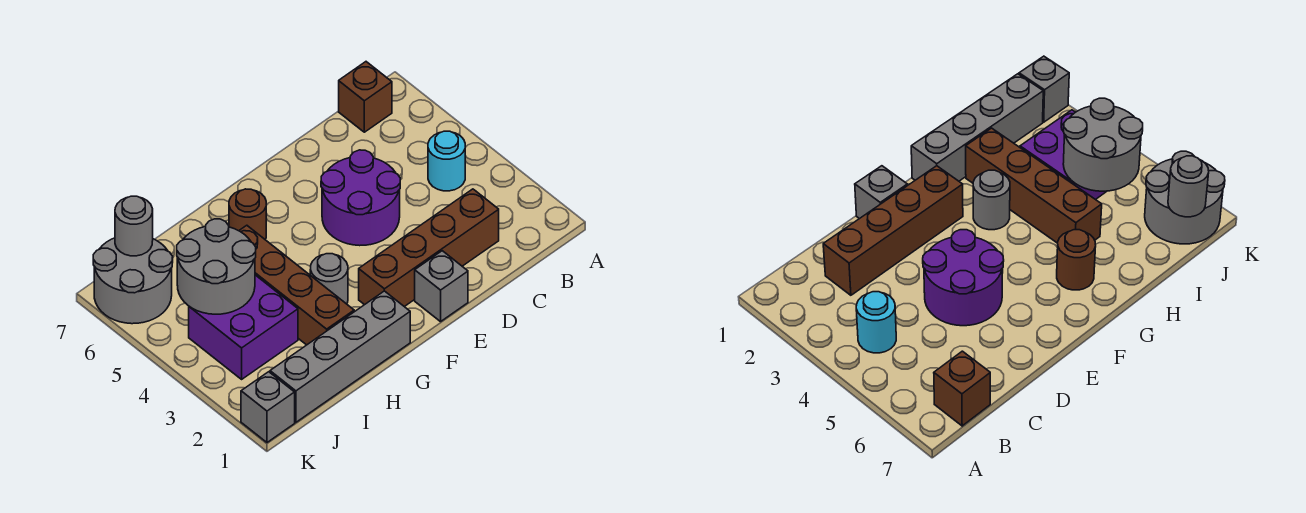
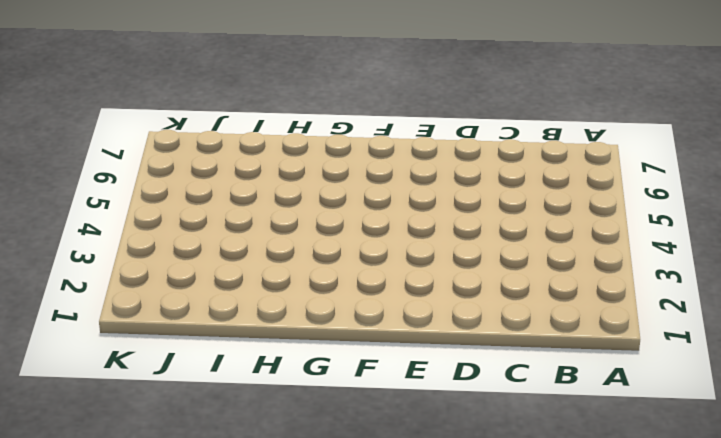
none -> cyan round brick B4 level 1
none -> brown brick B7 level 1
none -> brown brick C2:F2 level 1

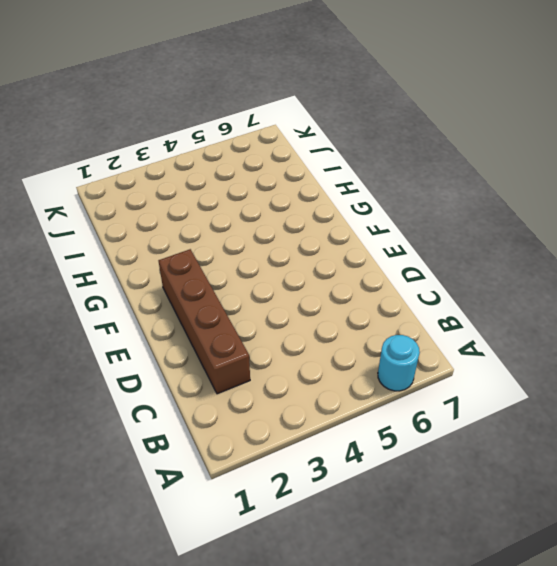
cyan round brick A6 level 1 -> cyan round brick B4 level 1
none -> brown brick B7 level 1
none -> purple round brick D4:E5 level 1
none -> grey brick E1 level 1

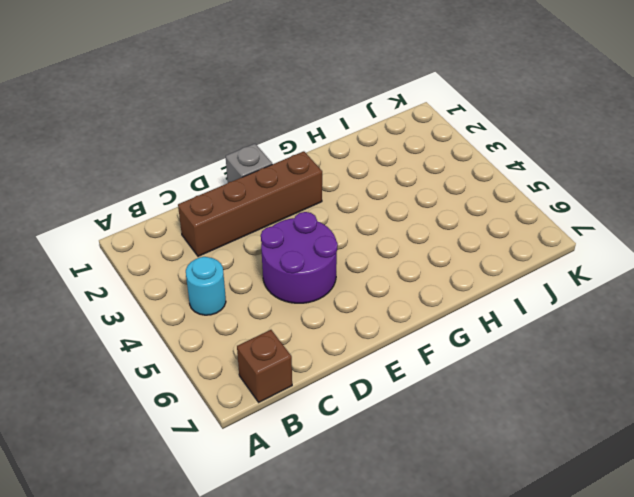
none -> grey brick G1:J1 level 1
none -> grey round brick G3 level 1
none -> brown round brick G6 level 1

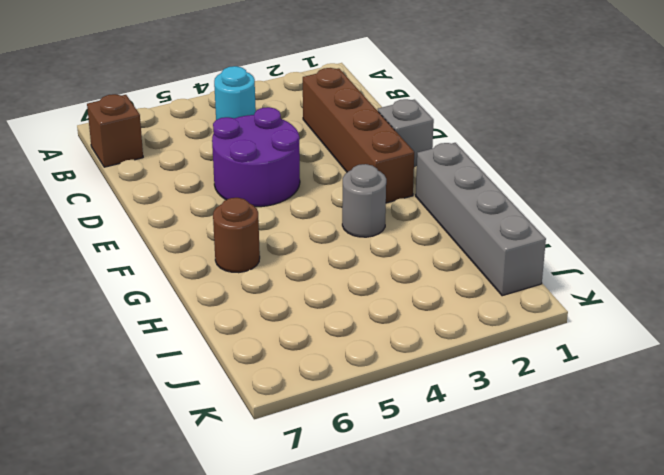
none -> brown brick H2:H5 level 1
none -> purple brick I3:J4 level 1
none -> grey round brick J6:K7 level 1

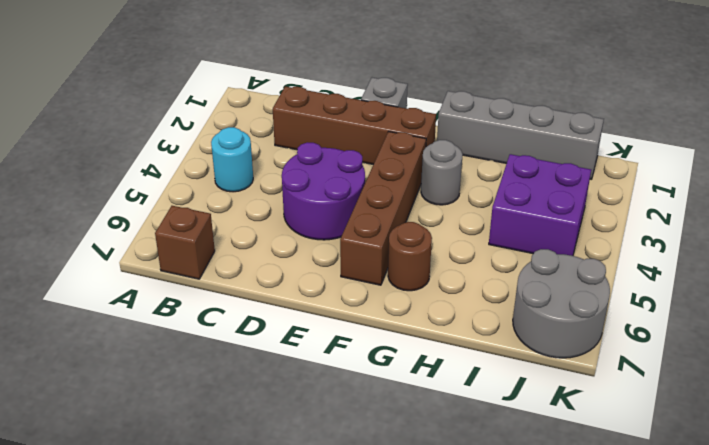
brown brick F3:F6 level 1 -> brown brick H2:H5 level 1
none -> grey brick K1 level 1
none -> grey round brick I4:J5 level 2
none -> grey round brick J7 level 2

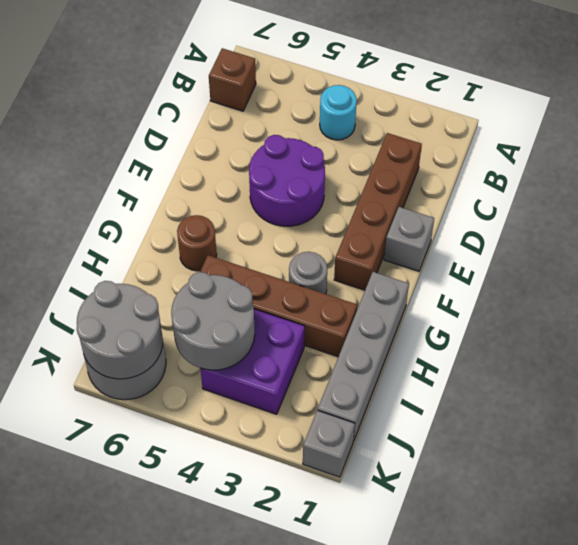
grey round brick J6:K7 level 2 -> grey round brick J7 level 2

